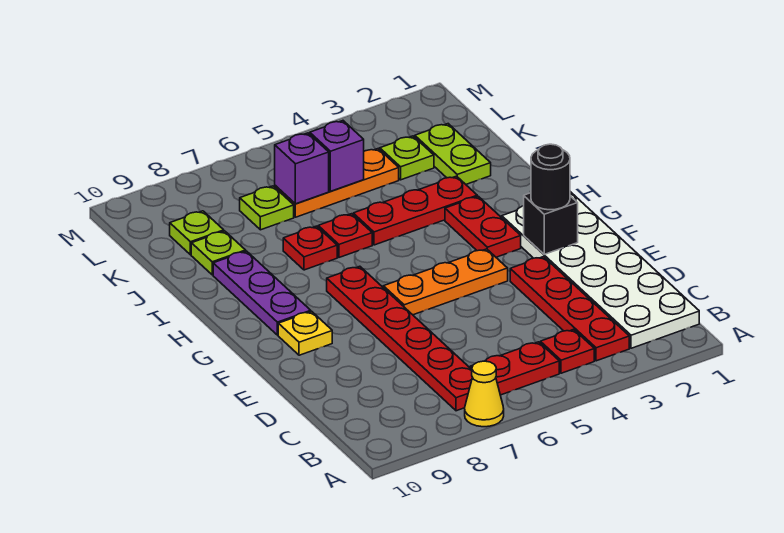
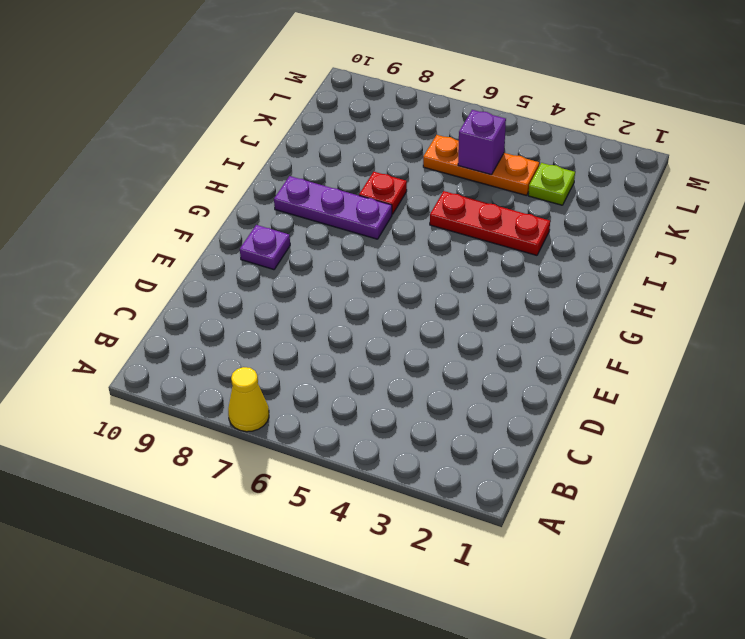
purple plate F9 level 1 -> yellow plate F9 level 1
purple plate H7:H9 level 1 -> purple plate G9:I9 level 1
none -> white plate B1:G2 level 1
none -> red plate B3:E3 level 1
none -> red plate B4 level 1

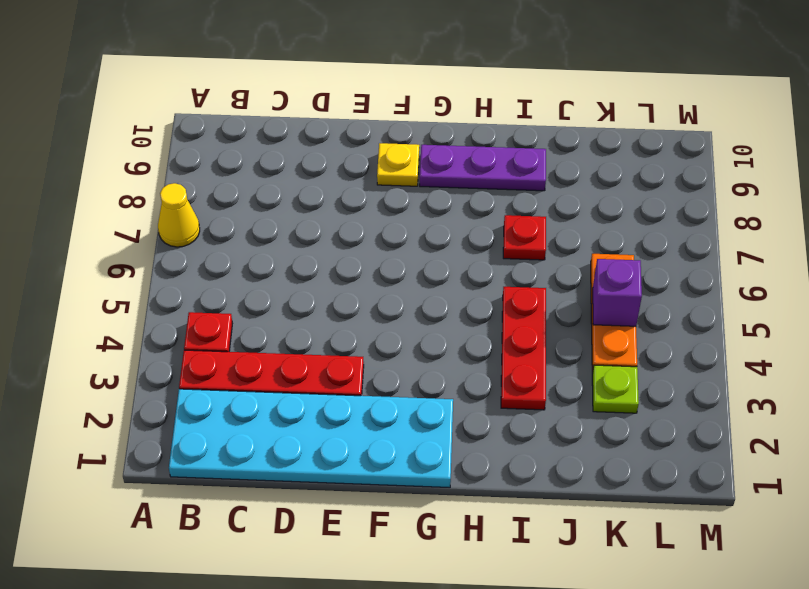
cyan plate B1:G2 level 1 -> white plate B1:G2 level 1
none -> red plate B5:B6 level 1
none -> red plate B7:G7 level 1
none -> orange plate F4:F6 level 1

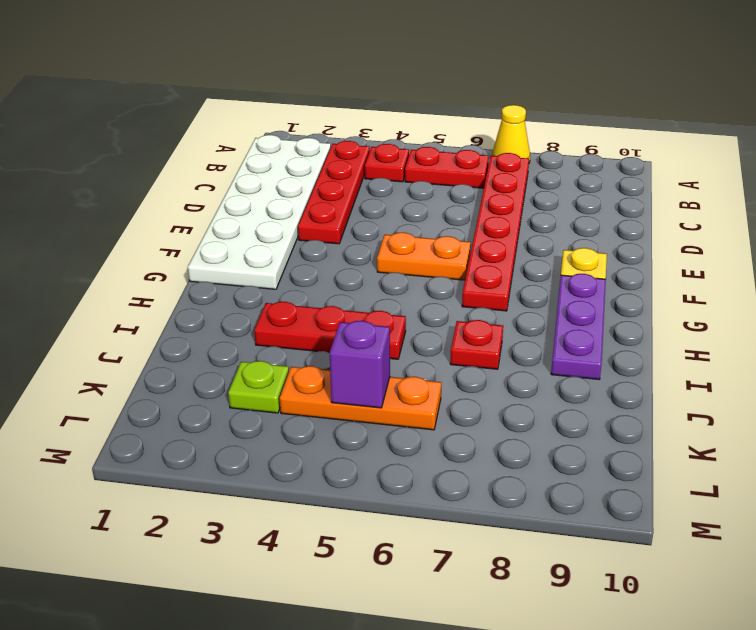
orange plate F5:F6 level 1 -> orange plate F4:F6 level 1
none -> red plate G3:H3 level 1
none -> red plate I6 level 1
none -> lime plate J2:K2 level 1

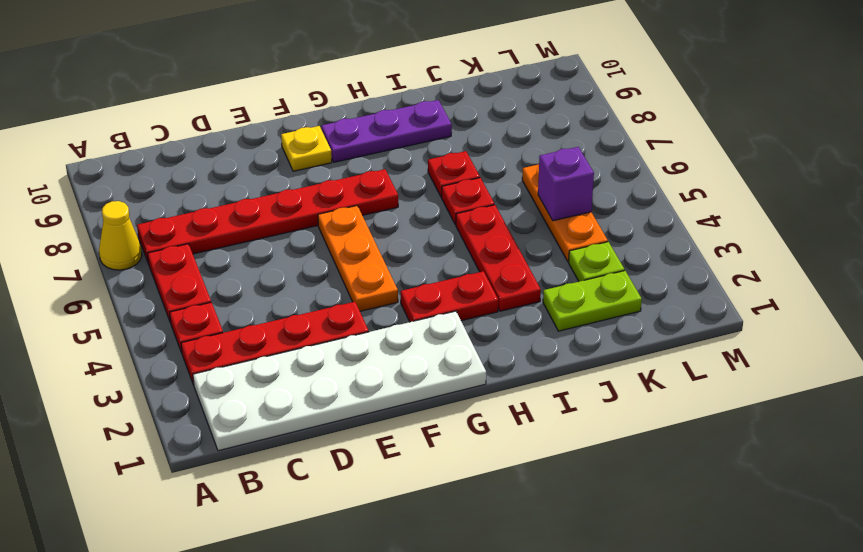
none -> lime plate J9 level 1
none -> lime plate K7 level 1
none -> lime plate K9 level 1

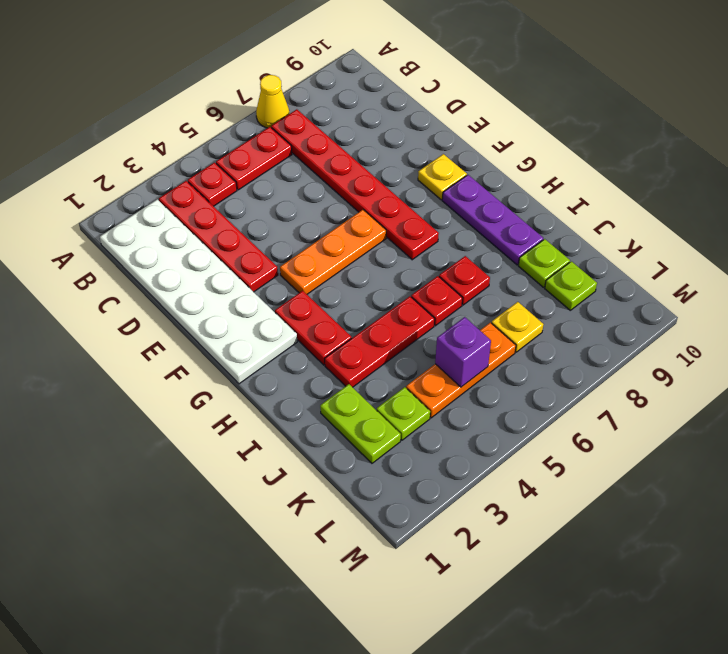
yellow plate K7 level 1 -> lime plate K7 level 1
none -> black brick F2 level 2
none -> purple brick K6 level 2
none -> black round brick F2 level 3

